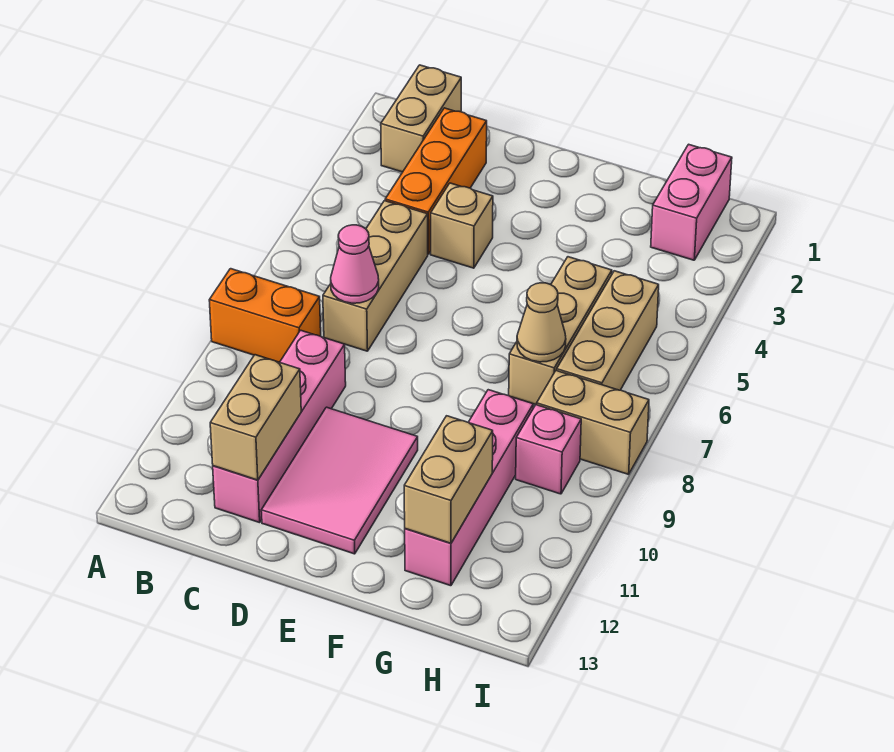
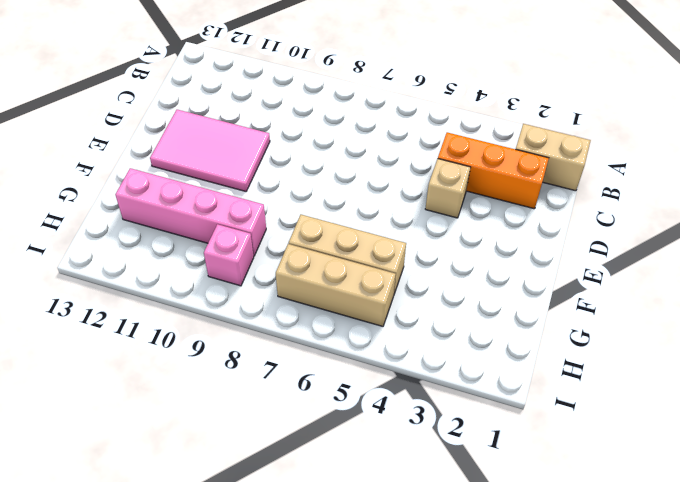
none -> orange brick A8:B8 level 1
none -> tan brick C5:C7 level 1
none -> pink brick C9:C12 level 1

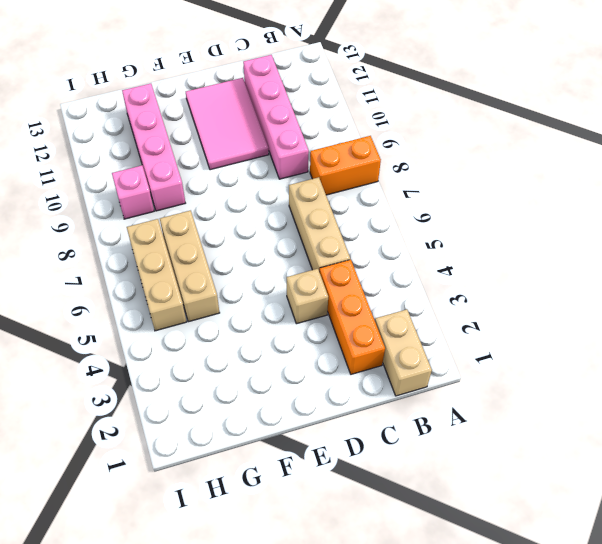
none -> pink brick H1:H2 level 1
none -> tan brick H8:I8 level 1
none -> pink cone C7 level 2

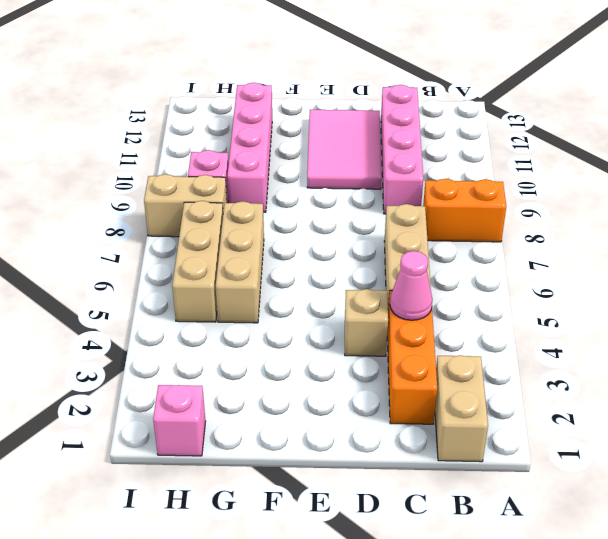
pink cone C4 level 2 -> pink cone C7 level 2
pink brick H1 level 1 -> pink brick H1:H2 level 1
none -> tan brick C11:C12 level 2
none -> tan cone G7 level 2
none -> tan brick G11:G12 level 2

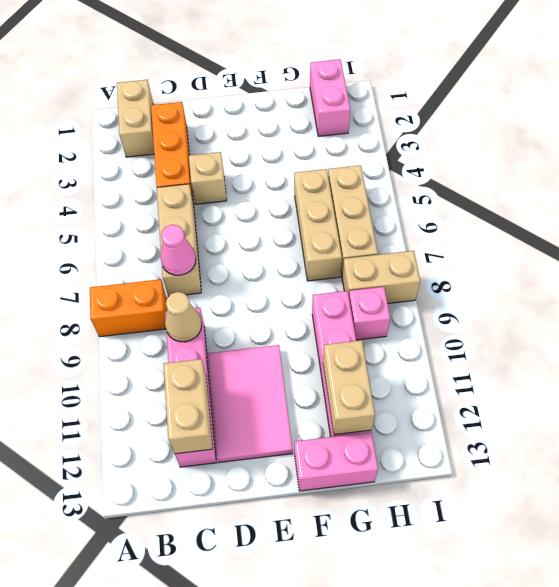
tan cone C9 level 2 -> tan cone G7 level 2
pink brick F13:G13 level 1 -> none

